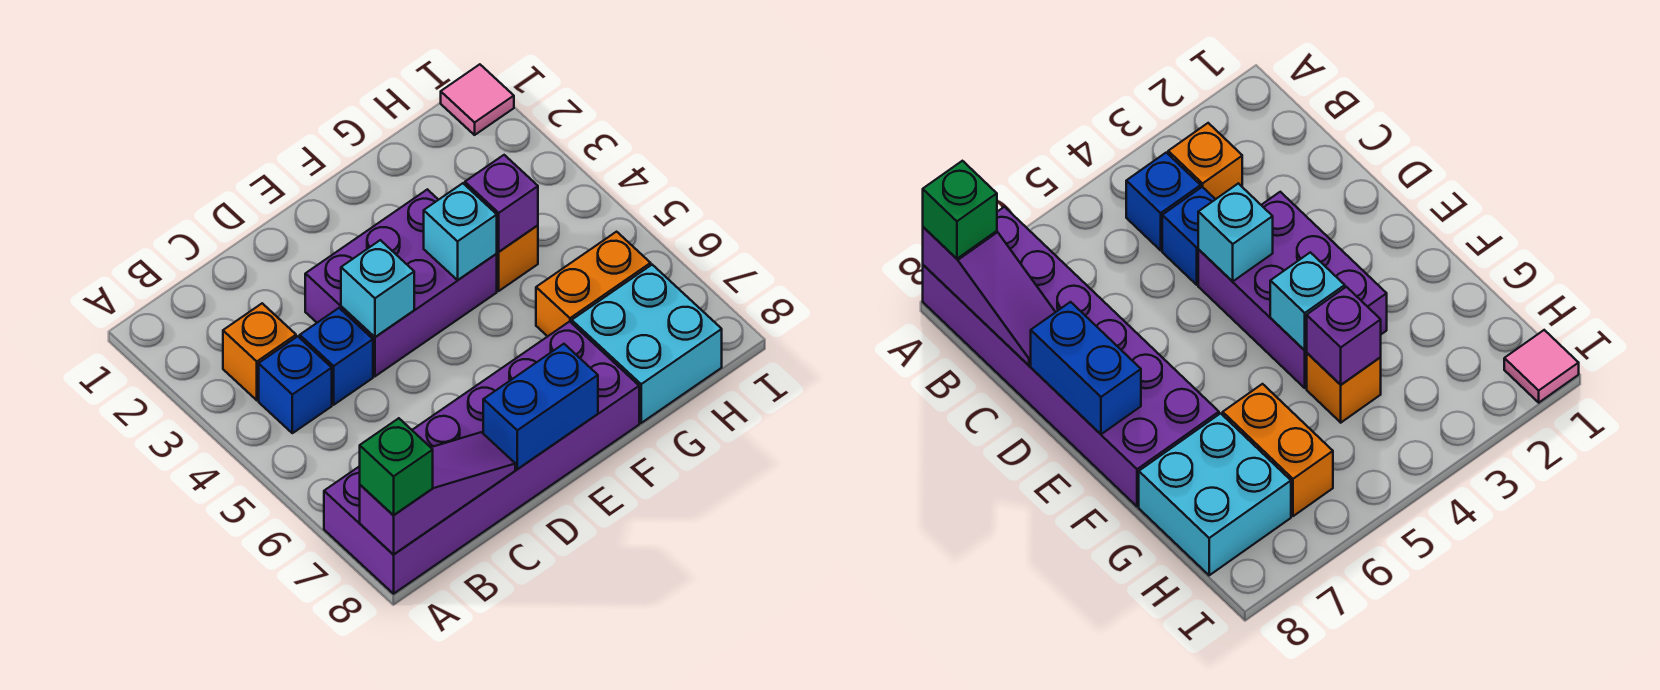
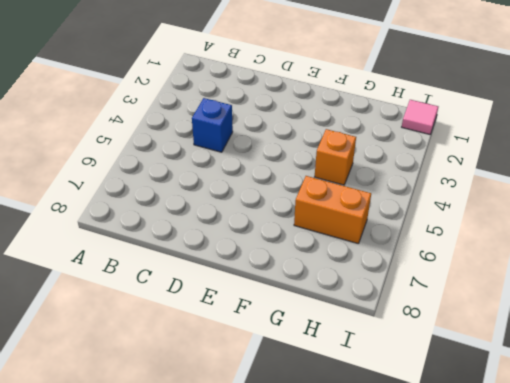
none -> purple brick A7:F8 level 1
none -> orange brick B3 level 1
none -> blue brick B4 level 1

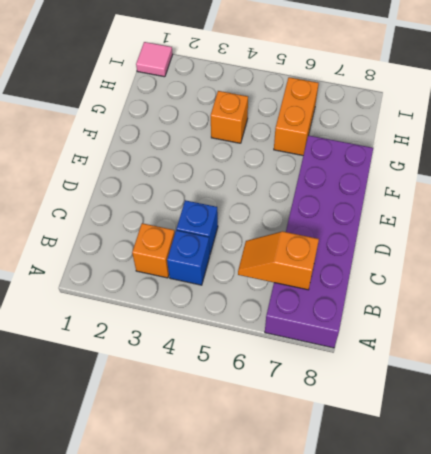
orange slope B6:B7 level 2 top 7 -> none
none -> purple brick D3:F4 level 1
none -> cyan brick G7:H8 level 1
none -> purple slope A8:C8 level 2 top A

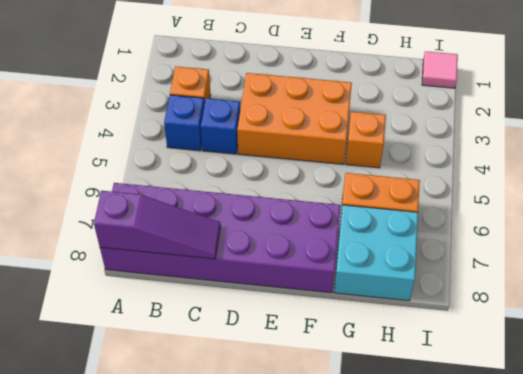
orange brick D3:F4 level 1 -> purple brick D3:F4 level 1
none -> cyan brick D4 level 2
none -> blue brick D8:E8 level 2
none -> cyan brick F4 level 2

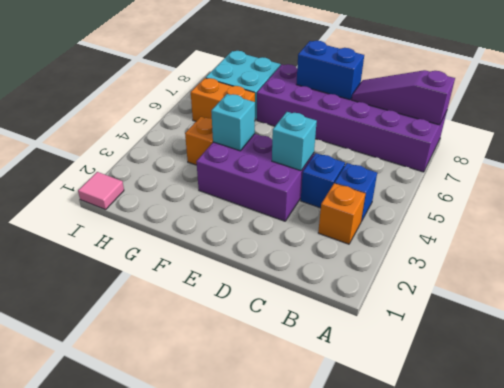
none -> purple brick G4 level 2
none -> green brick A8 level 3

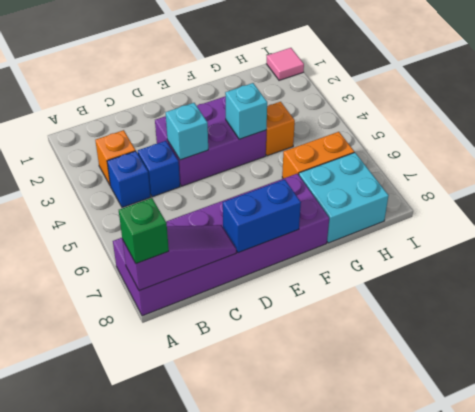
none -> purple brick G4 level 2

